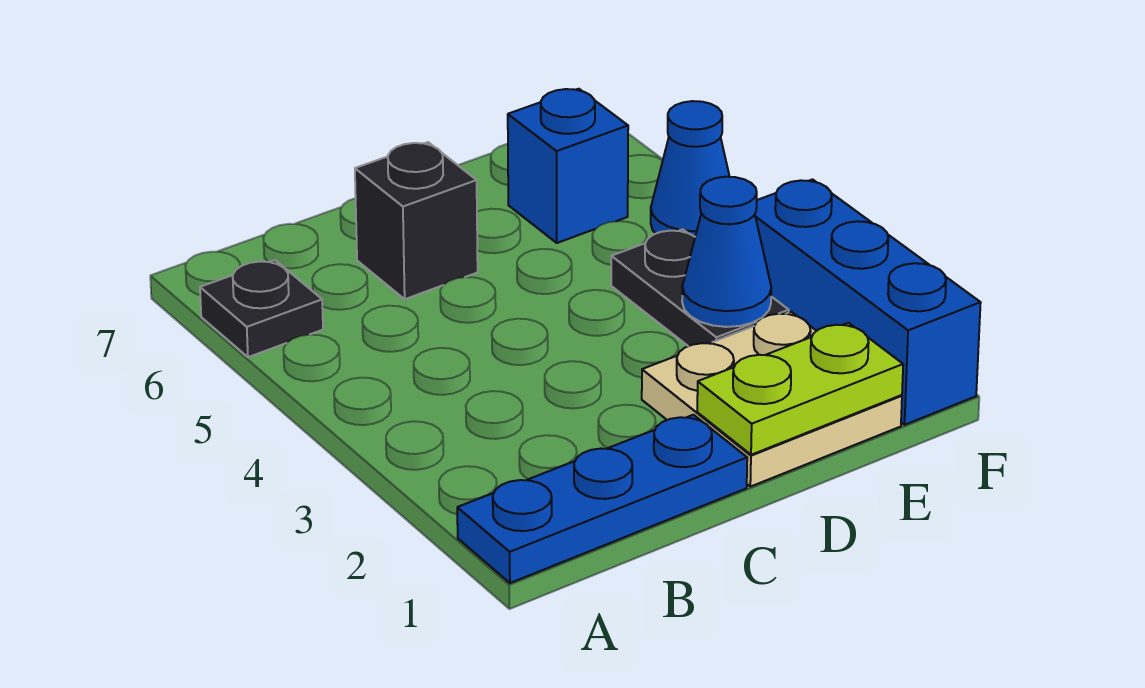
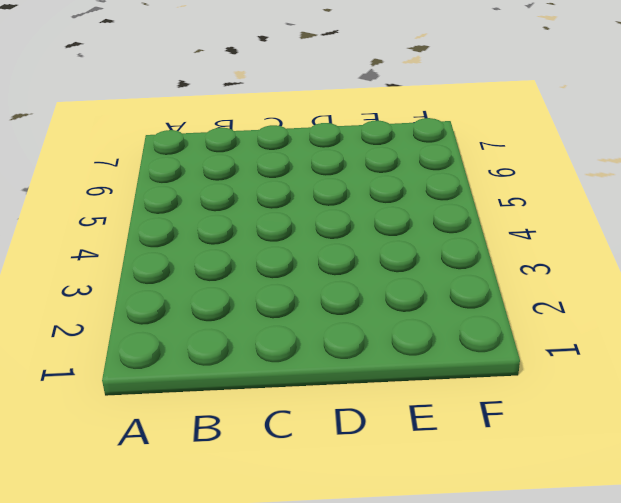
none -> blue plate A1:C1 level 1
none -> black plate A6 level 1

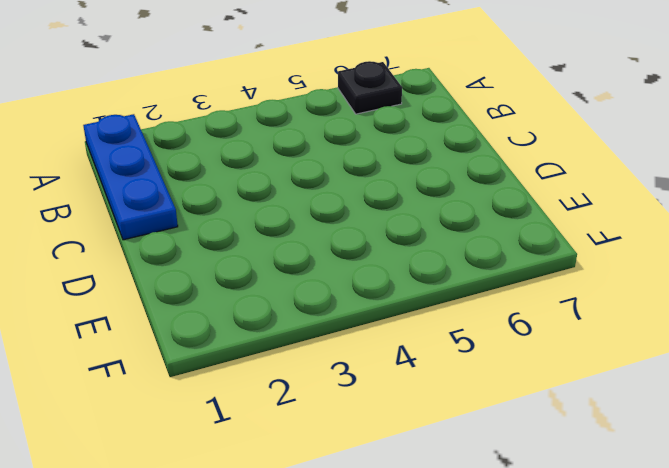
none -> black brick C6 level 1
none -> tan plate D1:E2 level 1

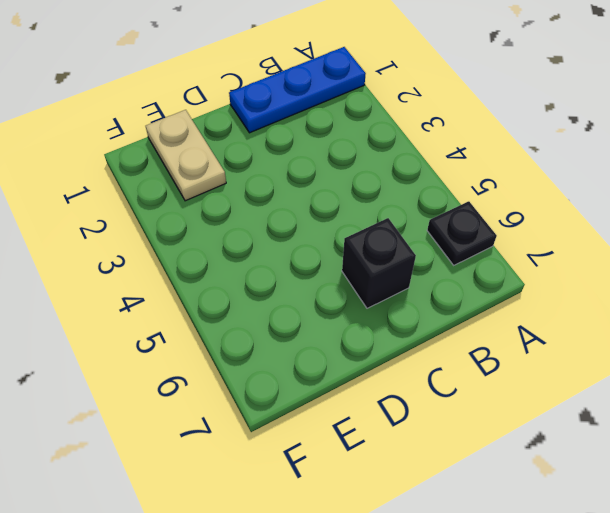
tan plate E1:E2 level 1 -> tan plate D1:E2 level 1
none -> black plate E3:E4 level 1
none -> blue brick E6 level 1

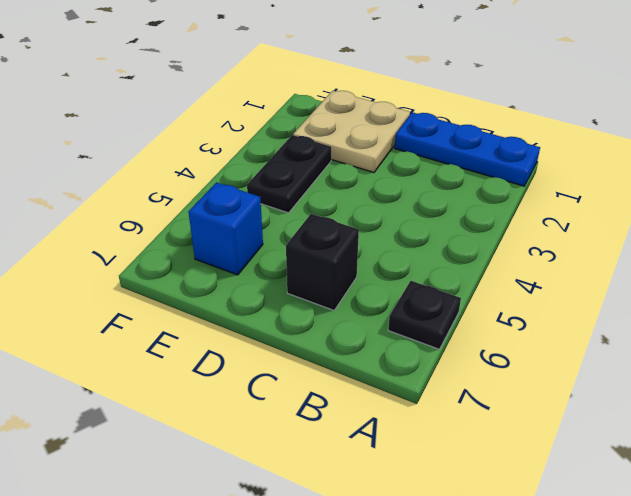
none -> blue brick F1:F3 level 1
none -> blue cone F5 level 1

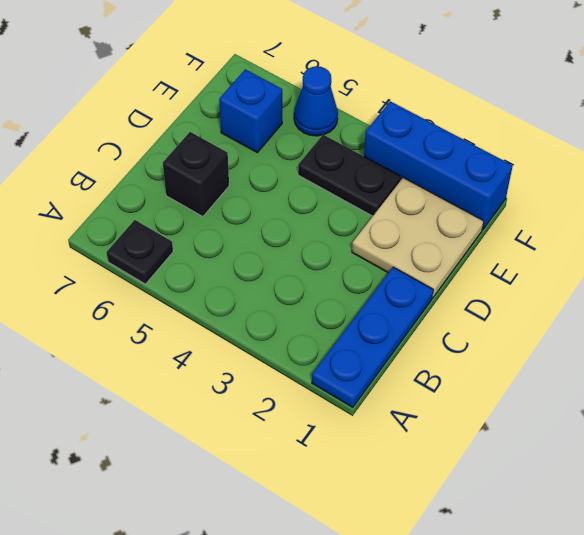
none -> lime plate D1:E1 level 2
none -> blue cone E3 level 2

